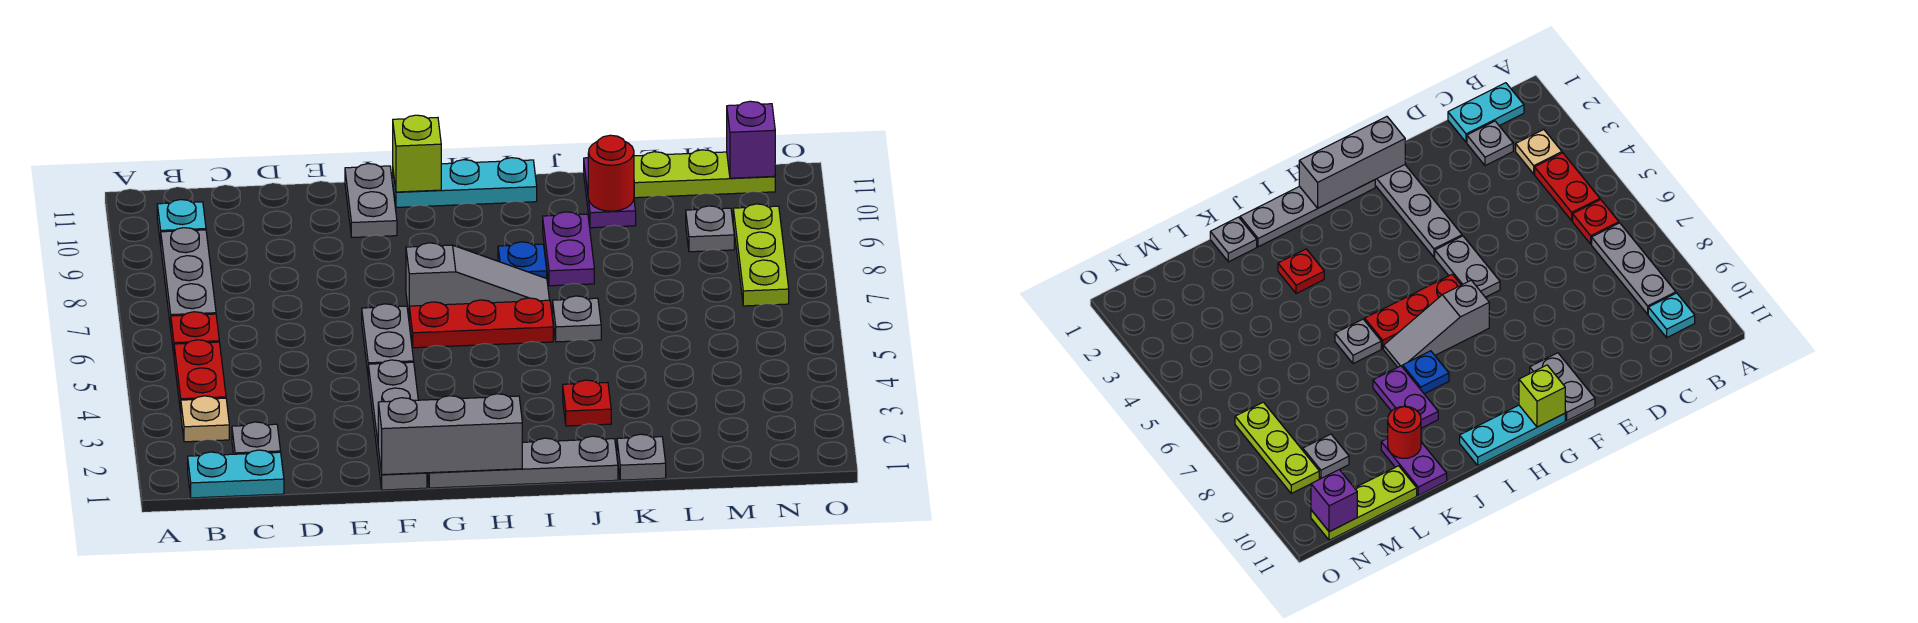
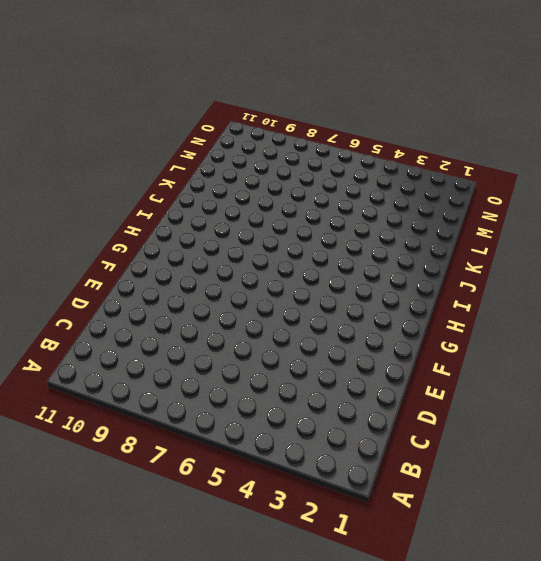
none -> cyan plate B1:C1 level 1
none -> tan plate B3 level 1
none -> red plate B4:B5 level 1

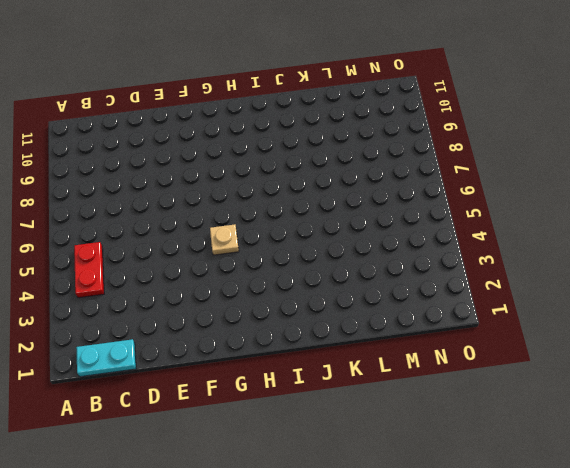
tan plate G5 level 1 -> tan plate B3 level 1
none -> red plate B6 level 1
none -> grey plate B7:B9 level 1
none -> cyan plate B10 level 1

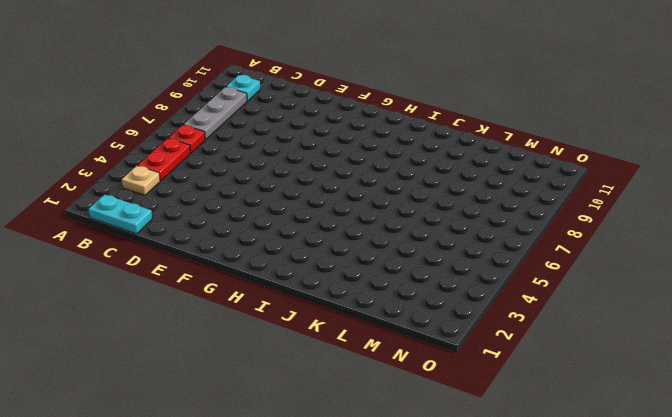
none -> grey plate C2 level 1
none -> grey plate F1:F4 level 1
none -> grey plate F5:F6 level 1

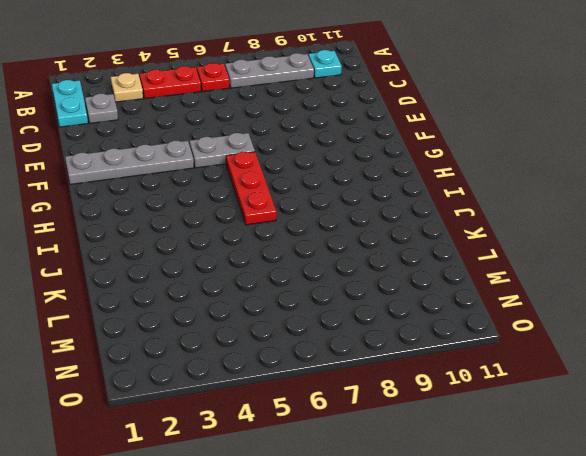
none -> grey plate F10:F11 level 1
none -> grey plate G1:J1 level 1
none -> grey slope G7:I7 level 1 top G

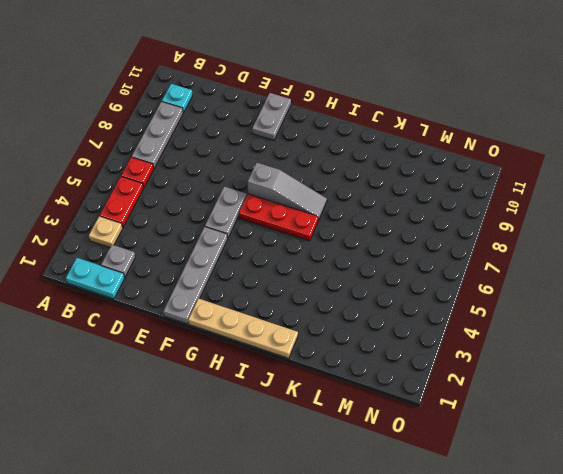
tan plate G1:J1 level 1 -> grey plate G1:J1 level 1
none -> cyan plate G11:I11 level 1
none -> blue plate I8 level 1
none -> red plate J3 level 1

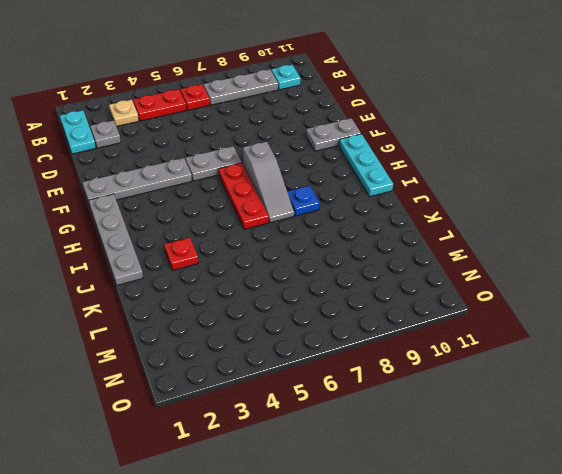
none -> grey plate J6 level 1
none -> purple plate J8:J9 level 1
none -> grey plate K1 level 1

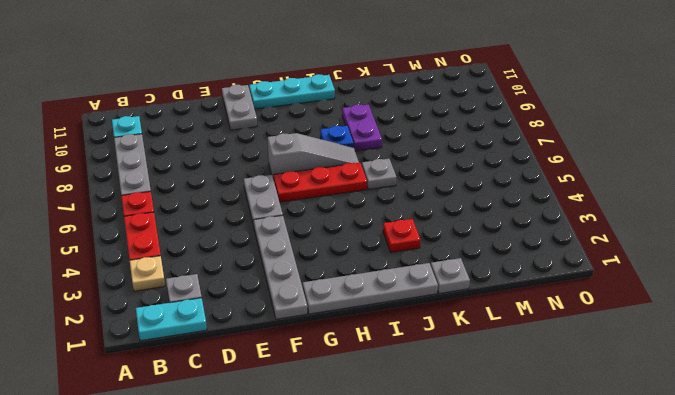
none -> purple plate K10:K11 level 1
none -> lime plate L11:N11 level 1
none -> grey plate M9 level 1

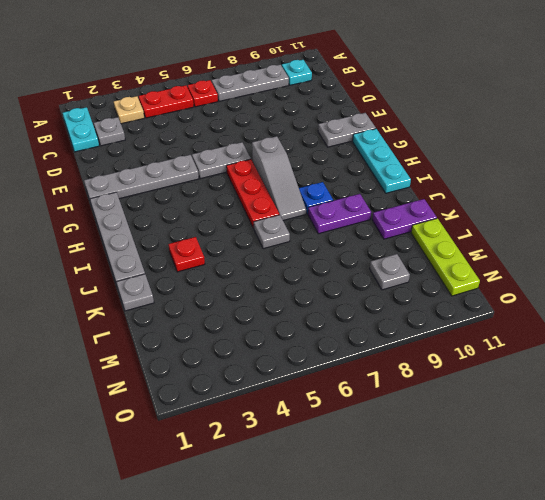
none -> lime plate N7:N9 level 1
none -> grey brick F1:H1 level 2
none -> lime brick G11 level 2

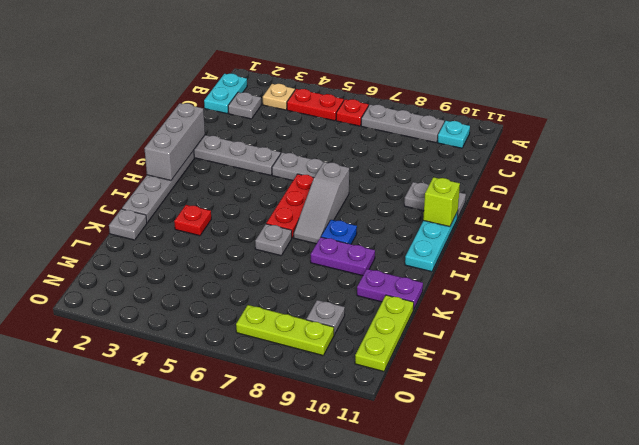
none -> red round brick K10 level 2
none -> purple brick N11 level 2

